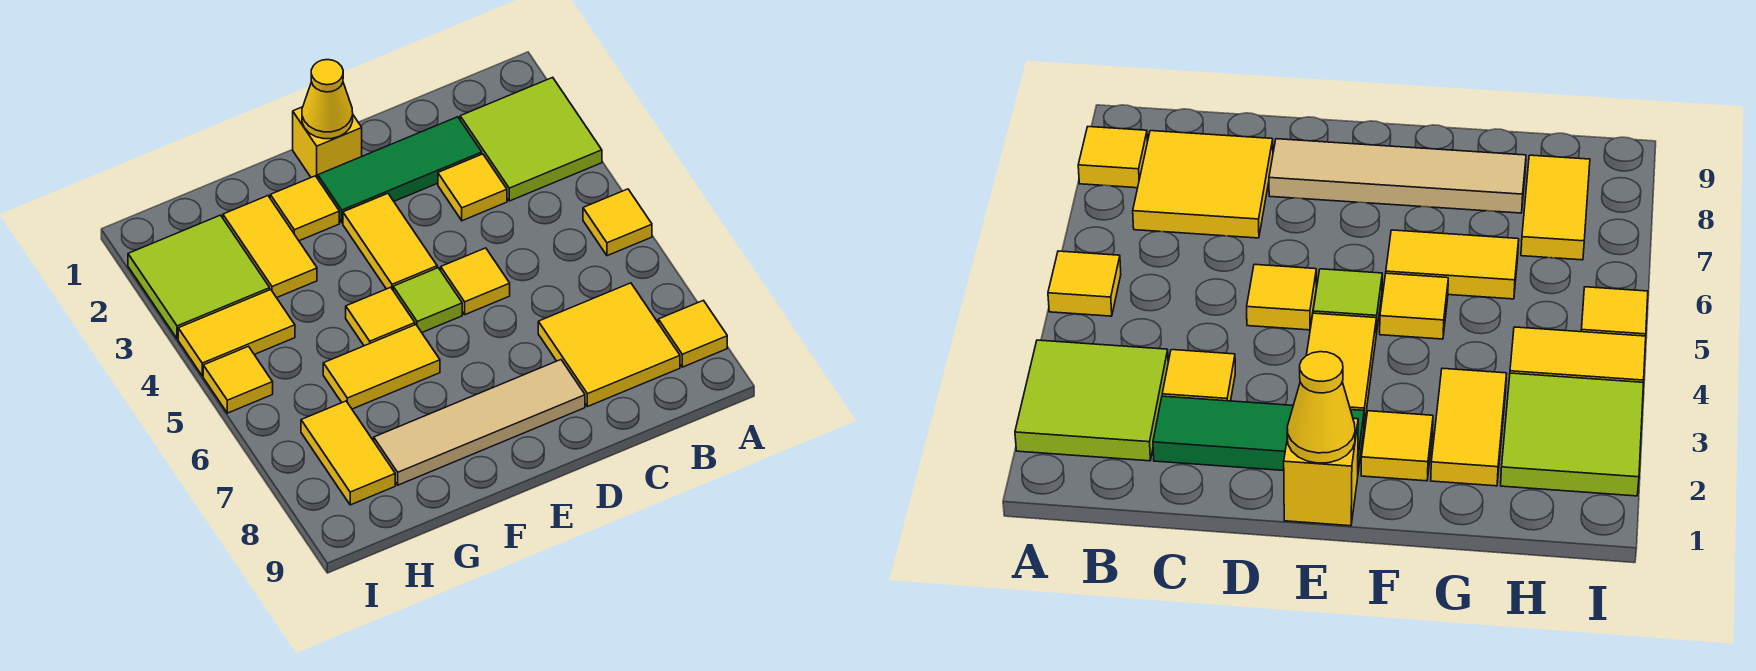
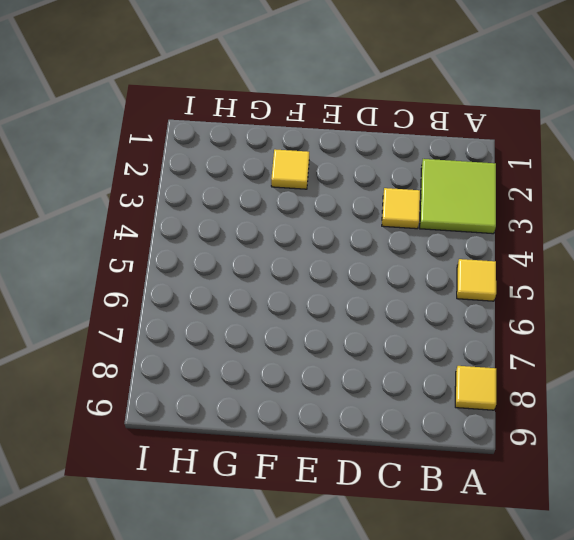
none -> yellow tile B7:C8 level 1
none -> green tile C2:E2 level 1
none -> yellow tile D5 level 1

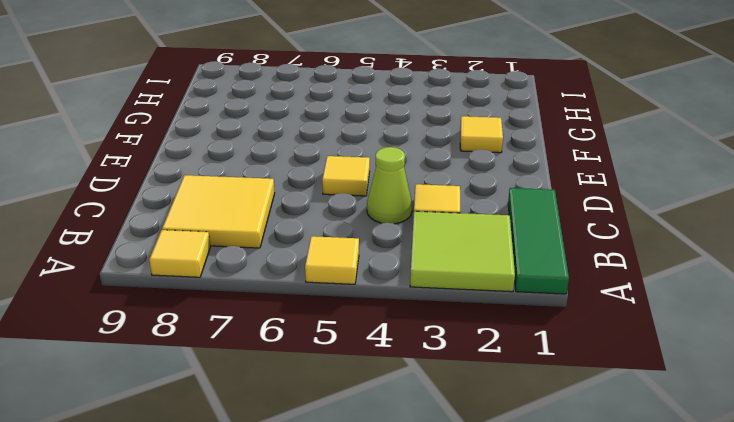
green tile A1:C1 level 1 -> green tile C2:E2 level 1
lime cone C4 level 1 -> none
none -> tan tile D8:G8 level 1
none -> yellow brick E1 level 1
none -> yellow tile E3:E4 level 1

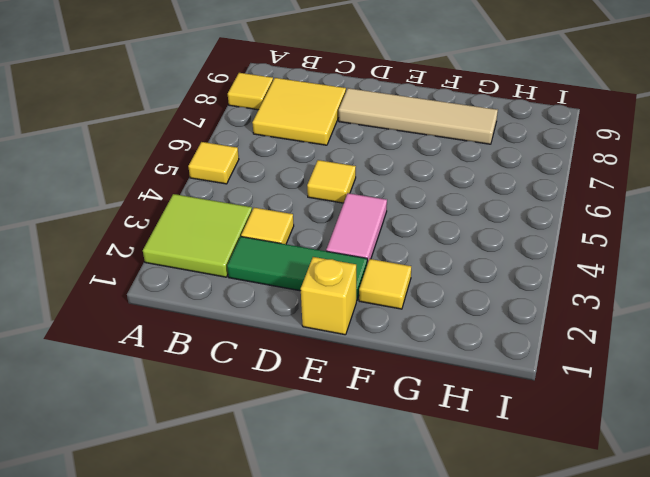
pink tile E3:E4 level 1 -> yellow tile E3:E4 level 1
none -> lime tile E5 level 1
none -> yellow tile F5 level 1
none -> yellow tile F6:G6 level 1

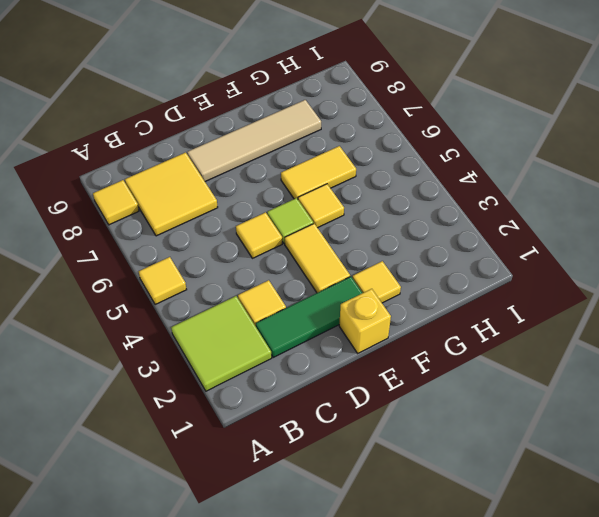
none -> yellow tile G2:G3 level 1
none -> lime tile H2:I3 level 1
none -> yellow tile H4:I4 level 1

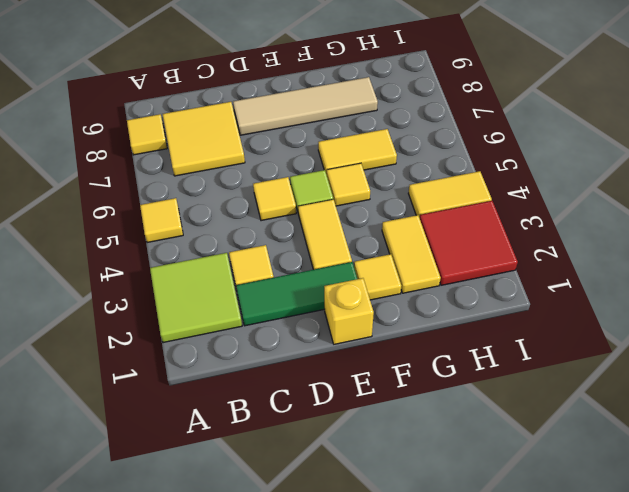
red tile H2:I3 level 1 -> lime tile H2:I3 level 1
none -> yellow tile H7:H8 level 1
none -> yellow tile I5 level 1
none -> yellow cone E1 level 2

